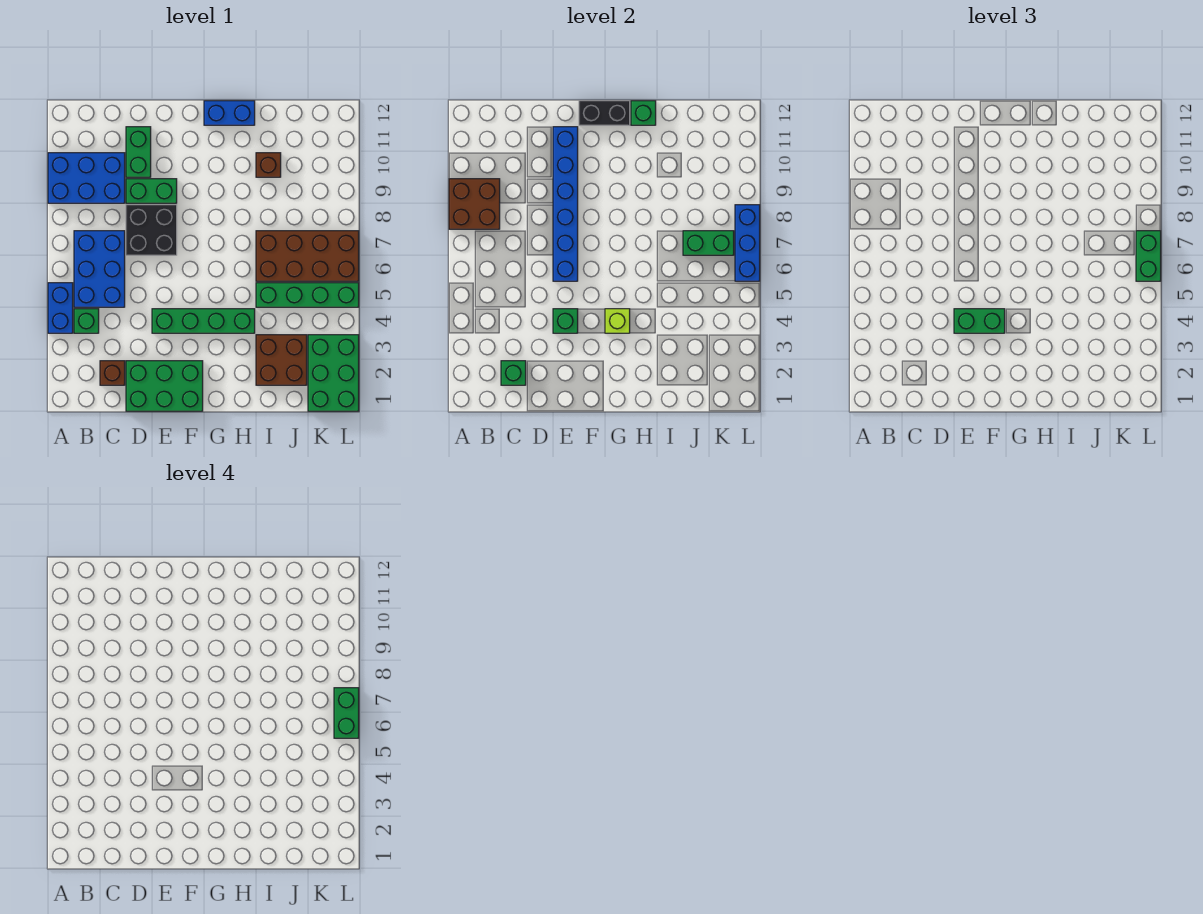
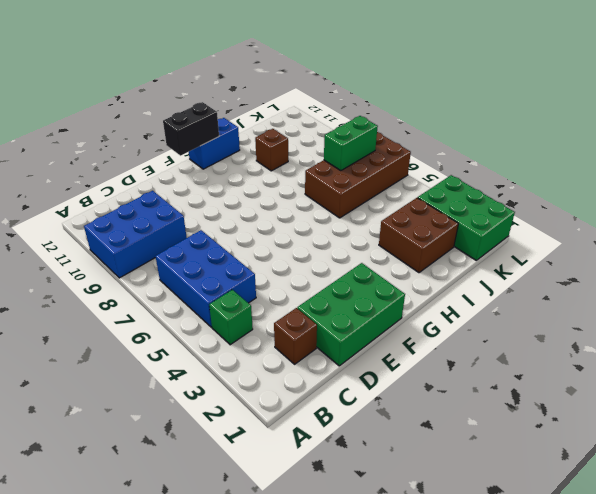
none -> blue brick A4:A5 level 1
none -> black brick D7:E8 level 1
none -> green brick D9:E9 level 1

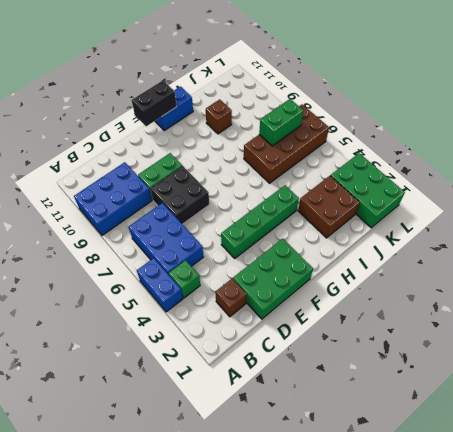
none -> green brick D10:D11 level 1
none -> green brick I5:L5 level 1
none -> brown brick A8:B9 level 2

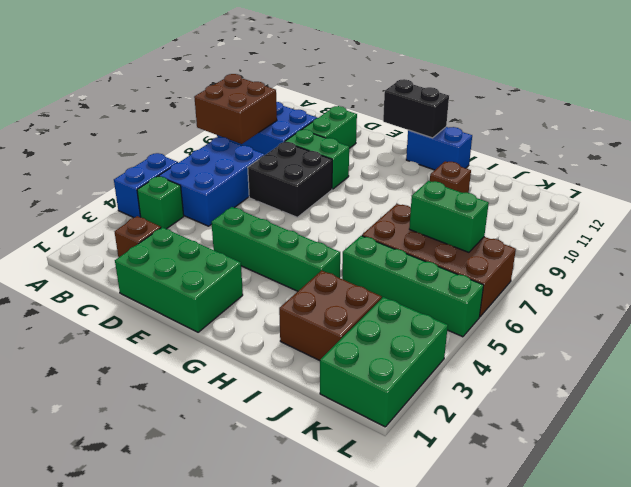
none -> green brick C2 level 2
none -> green brick E4 level 2
none -> blue brick E6:E11 level 2

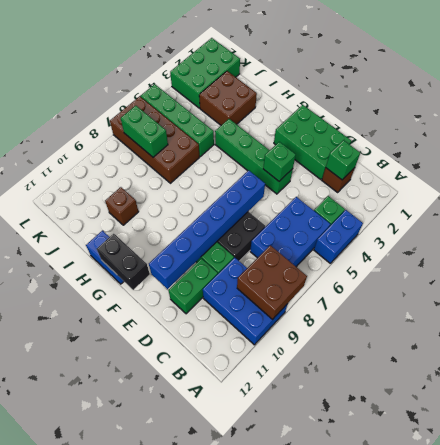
none -> lime brick G4 level 2
none -> green brick H12 level 2
none -> blue brick L6:L8 level 2

